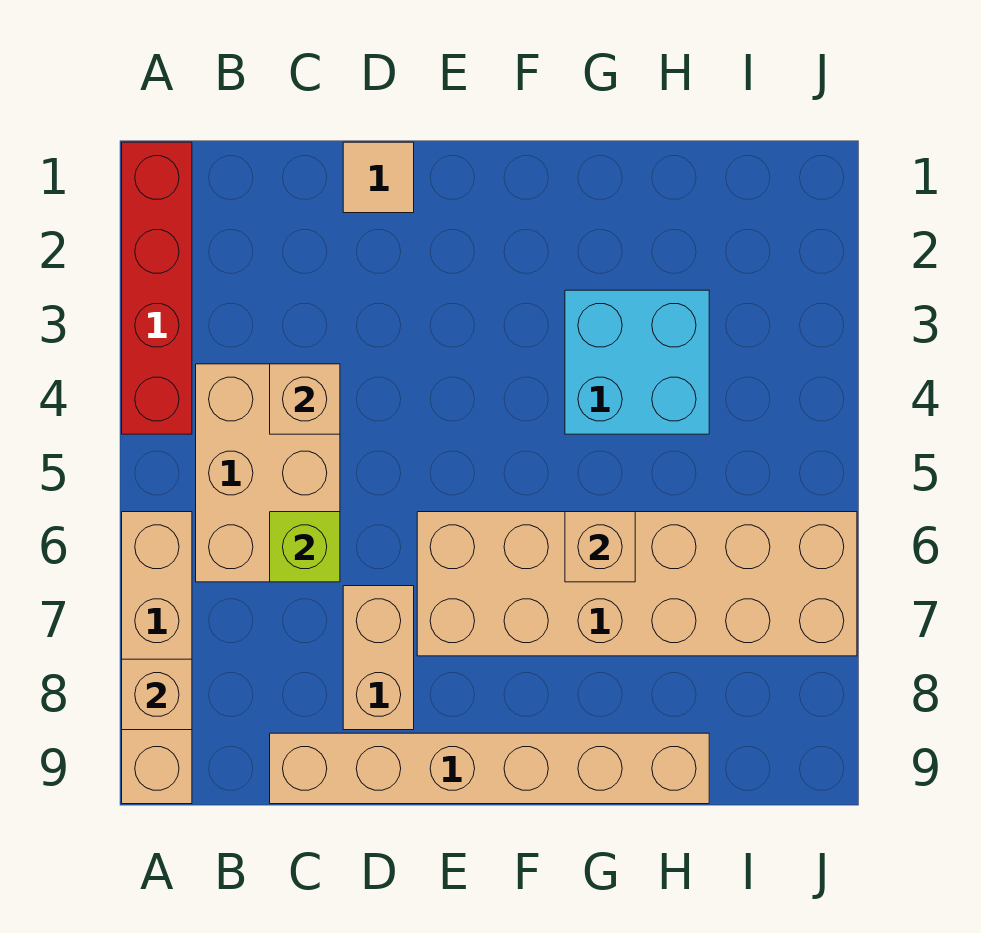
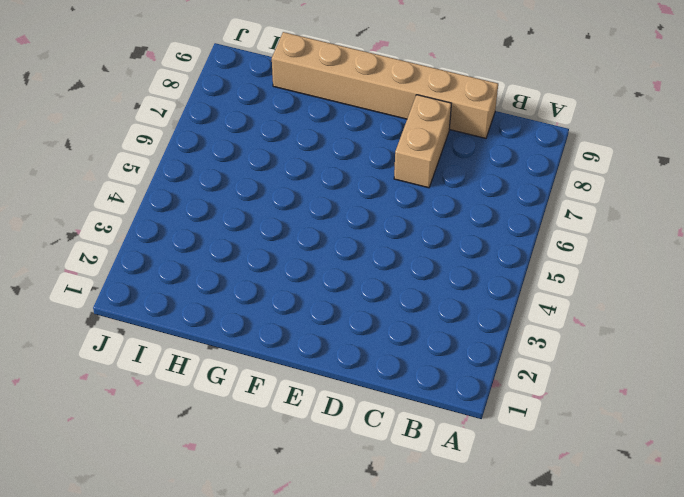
none -> red brick A1:A4 level 1
none -> tan brick A6:A9 level 1
none -> tan brick B4:C6 level 1

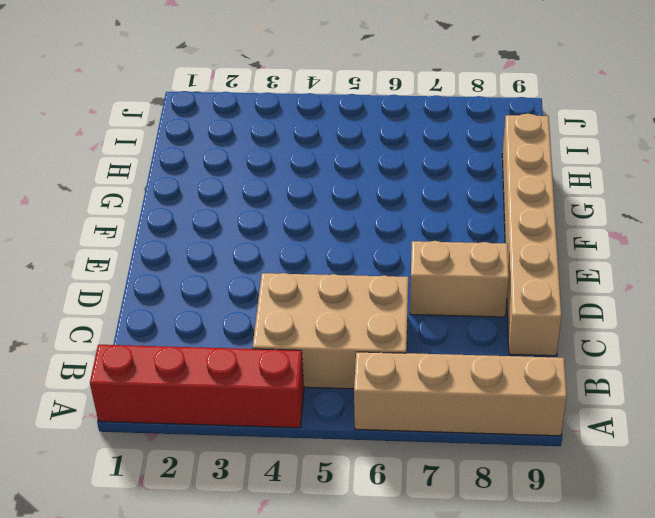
none -> tan tile D1 level 1
none -> tan brick E6:J7 level 1
none -> cyan brick G3:H4 level 1

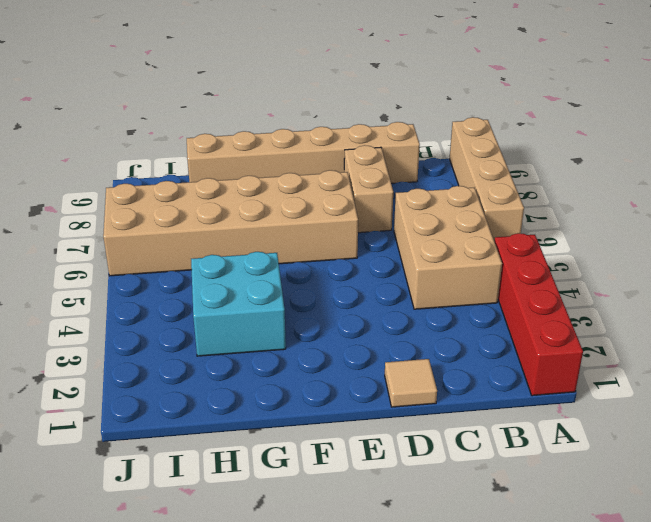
none -> tan brick A8 level 2
none -> tan brick C4 level 2
none -> lime brick C6 level 2

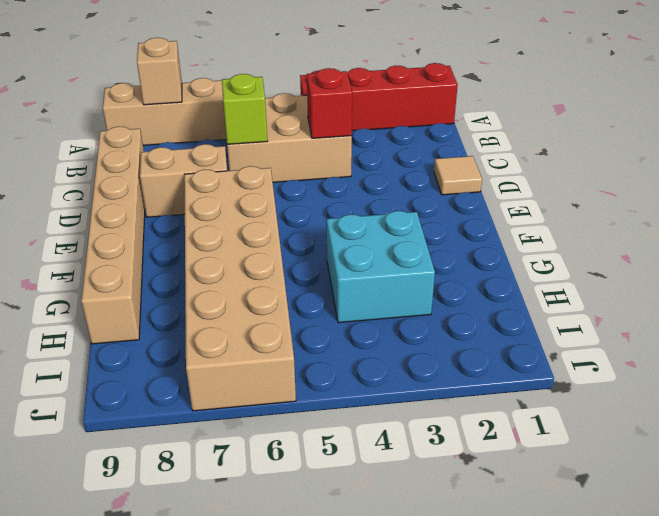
red brick C4 level 2 -> tan brick C4 level 2
none -> tan brick G6 level 2

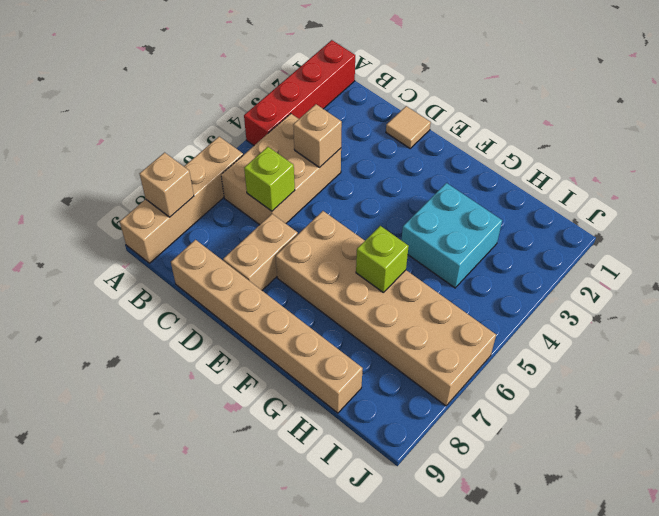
lime brick G6 level 2 -> tan brick G6 level 2

